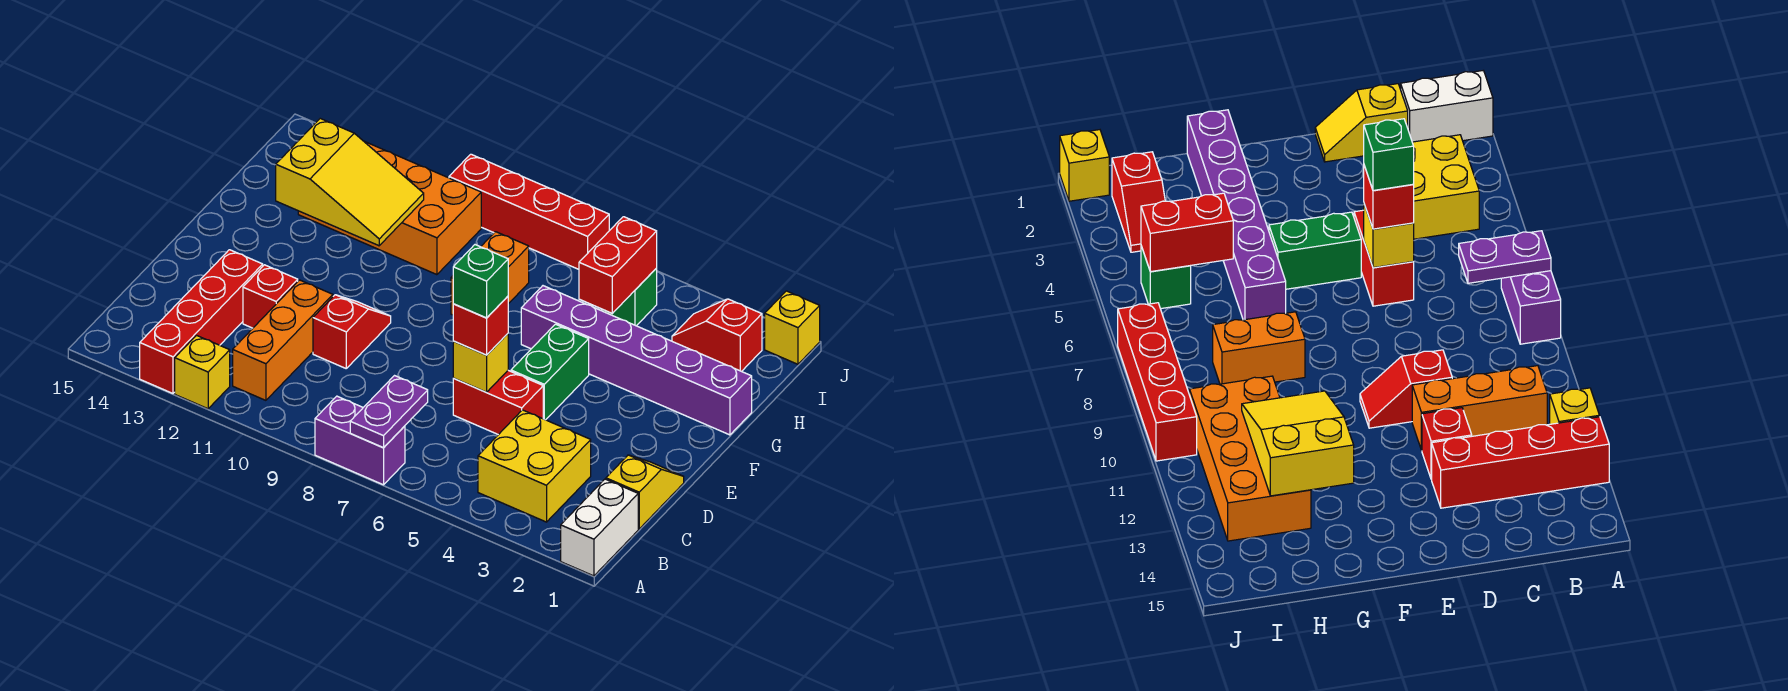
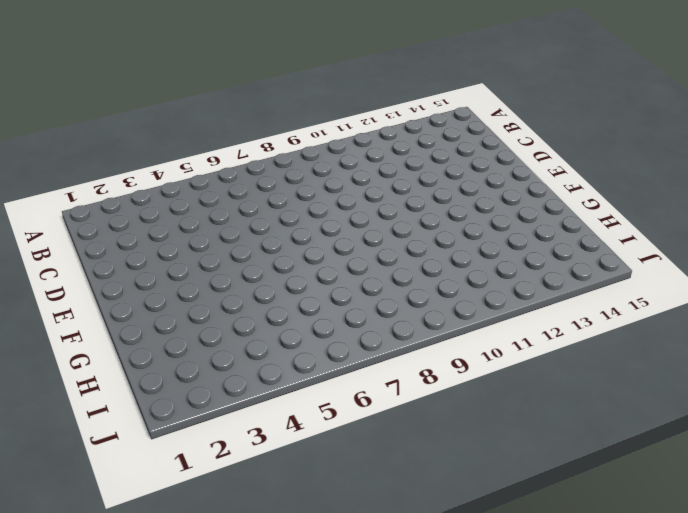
none -> white brick A1:B1 level 1
none -> purple brick A7:A8 level 1
none -> yellow brick A12 level 1

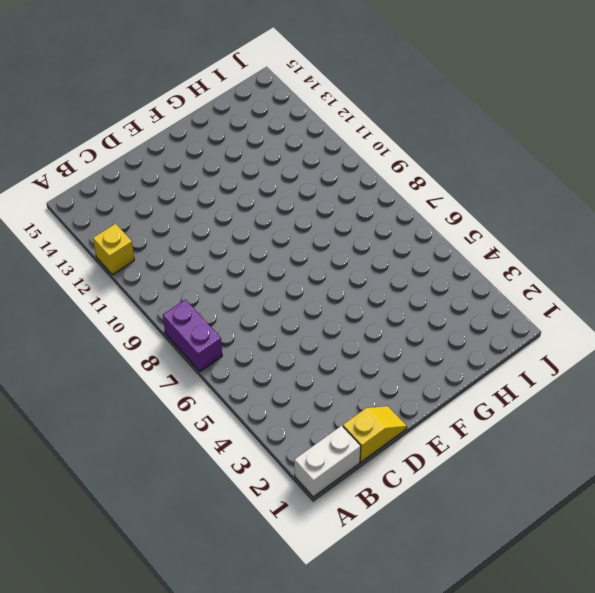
none -> red brick A13:D13 level 1
none -> yellow brick B3:C4 level 1
none -> orange brick B11:D11 level 1

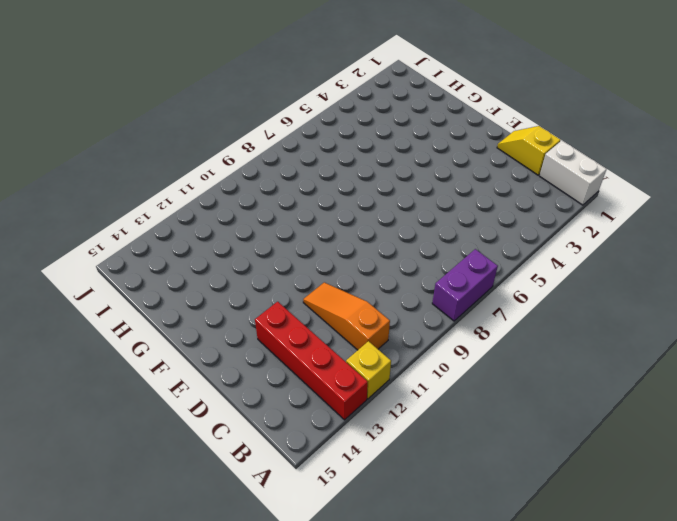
orange slope B11:D11 level 1 top B -> orange brick B11:D11 level 1
none -> yellow brick B3:C4 level 1
none -> red brick D5:D6 level 1
none -> red slope D10:E10 level 1 top D

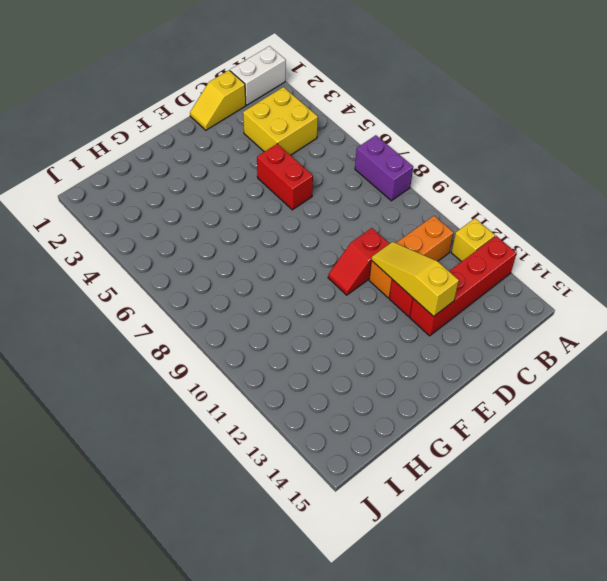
yellow slope D11:D13 level 2 top 13 -> none
none -> green brick E5:F5 level 1
none -> purple brick G1:G6 level 1
none -> orange brick G8:H8 level 1

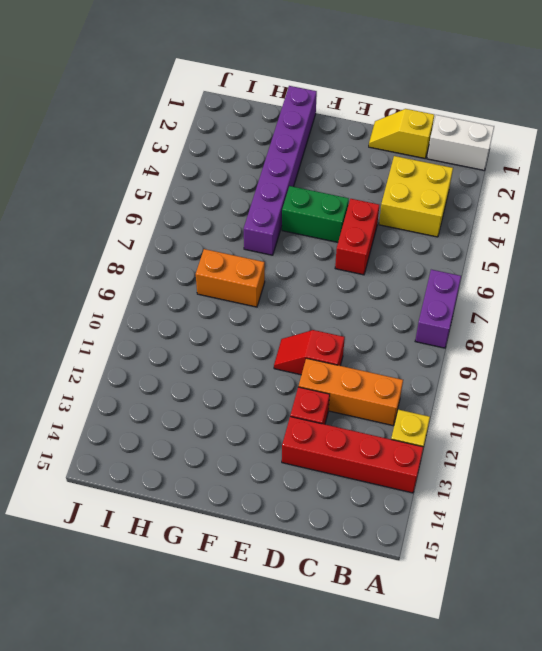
none -> orange brick H10:I13 level 1
none -> red slope I2:I3 level 1 top 2
none -> green brick I5 level 1

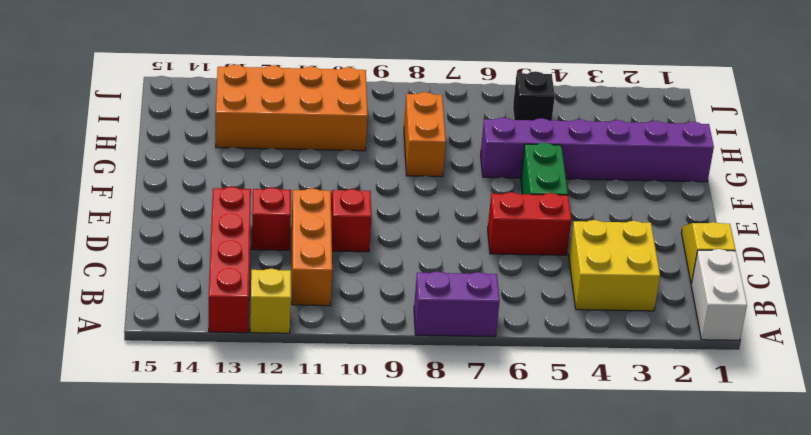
black brick I5 level 1 -> green brick I5 level 1
none -> red slope I2:I3 level 1 top 2
none -> yellow brick J1 level 1
none -> red brick J7:J10 level 1

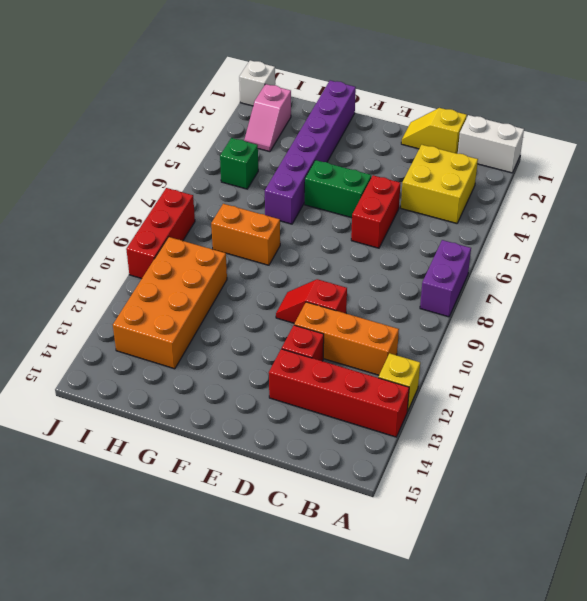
pink slope I2:I3 level 1 top 2 -> red slope I2:I3 level 1 top 2
white brick J1 level 1 -> yellow brick J1 level 1
red brick J8:J10 level 1 -> red brick J7:J10 level 1
none -> purple plate A7:B7 level 2
none -> yellow brick D6 level 2
none -> yellow slope G11:H13 level 2 top 13

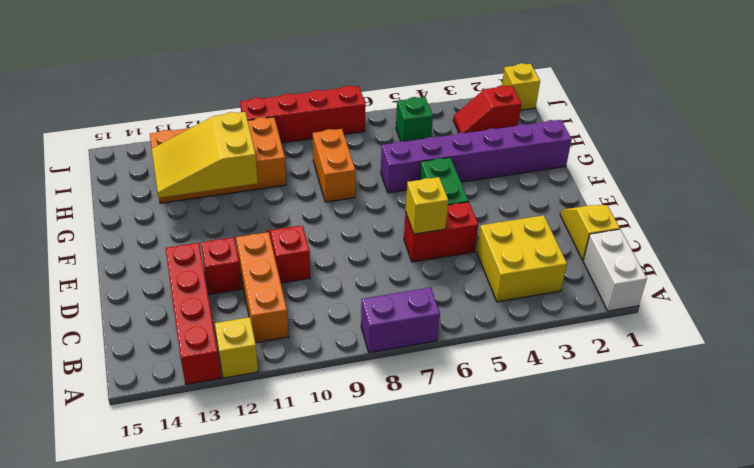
yellow slope G11:H13 level 2 top 11 -> yellow slope G11:H13 level 2 top 13
none -> purple plate A7:B7 level 2
none -> red brick H5:I5 level 2
none -> red brick D6 level 3

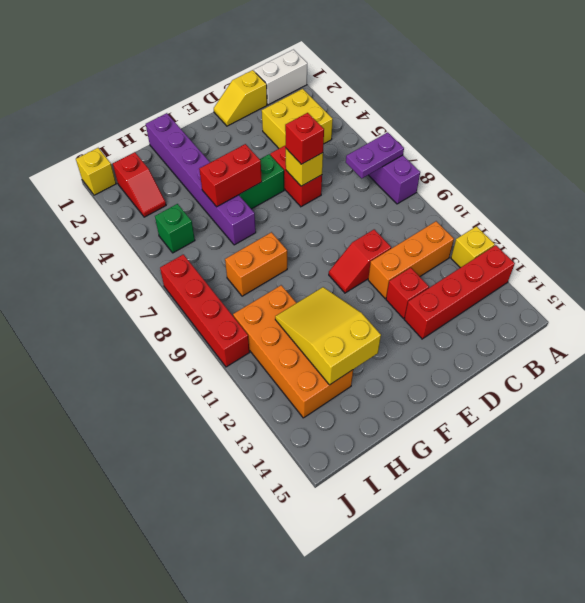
red brick F5:G5 level 2 -> red brick H5:I5 level 2
none -> green brick D6 level 4

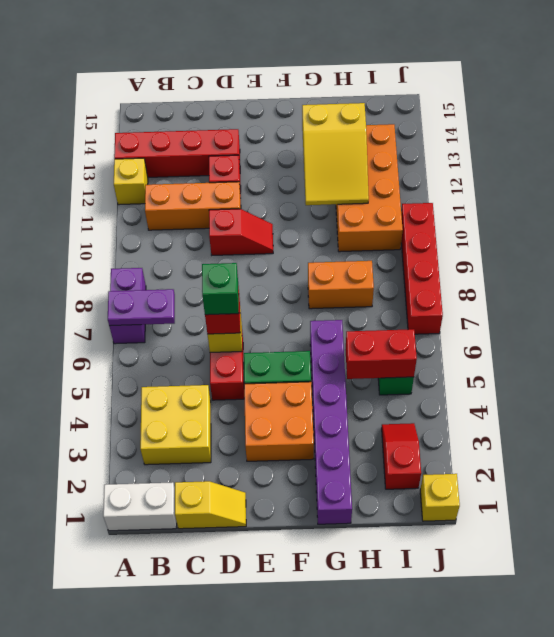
orange brick E3:F4 level 1 -> none

